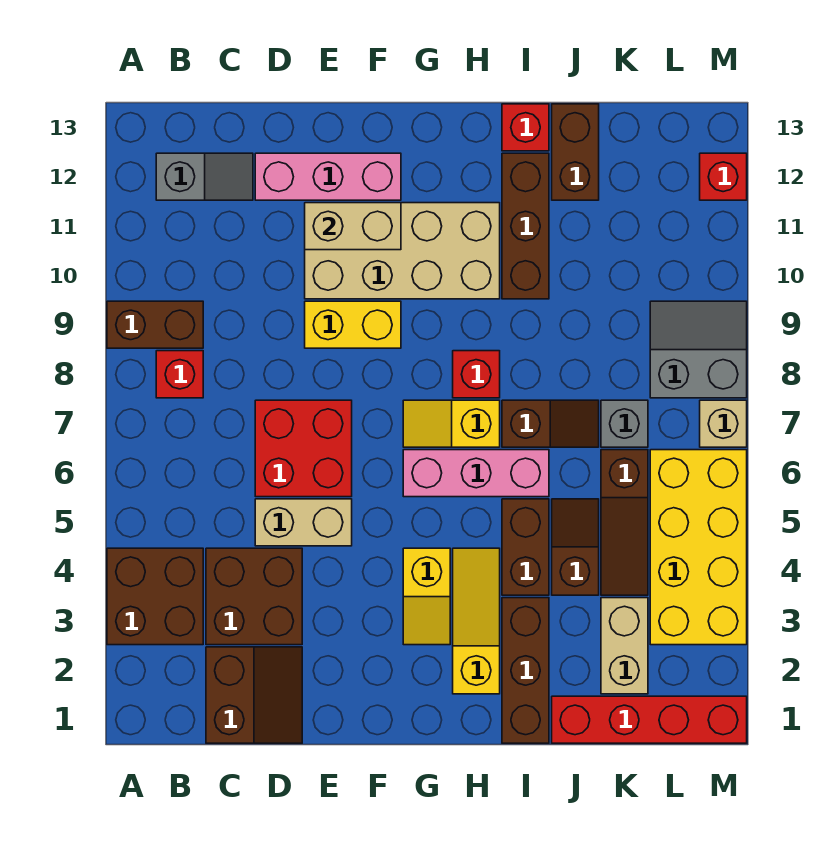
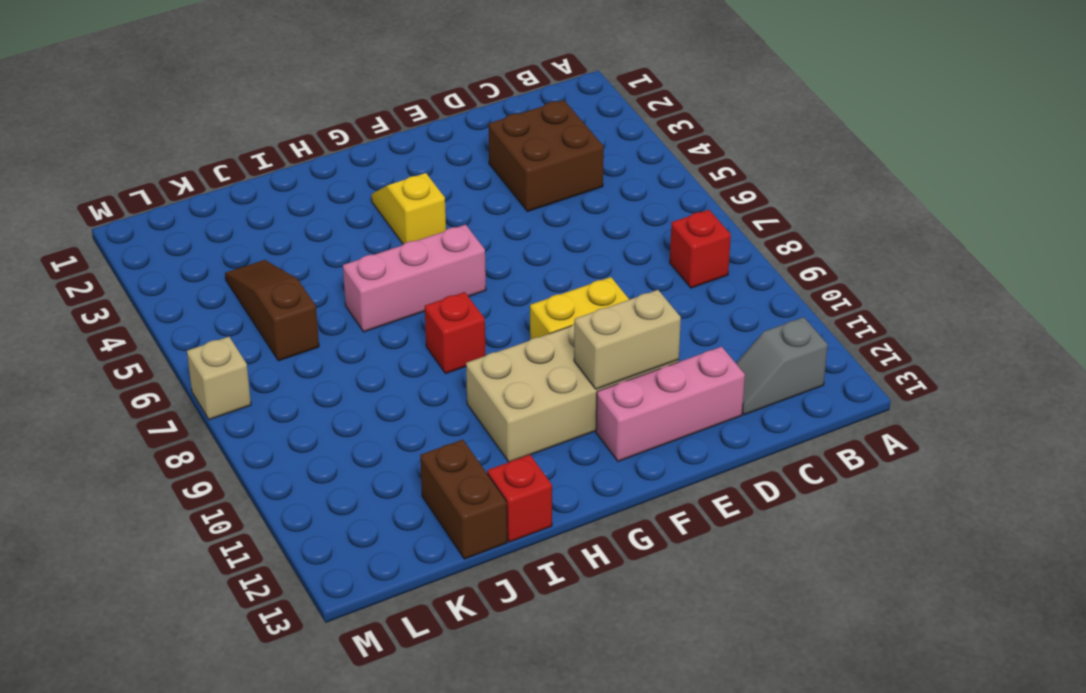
none -> brown brick A3:B4 level 1
none -> brown brick A9:B9 level 1
none -> brown slope C1:D2 level 1 top C
none -> tan brick D5:E5 level 1

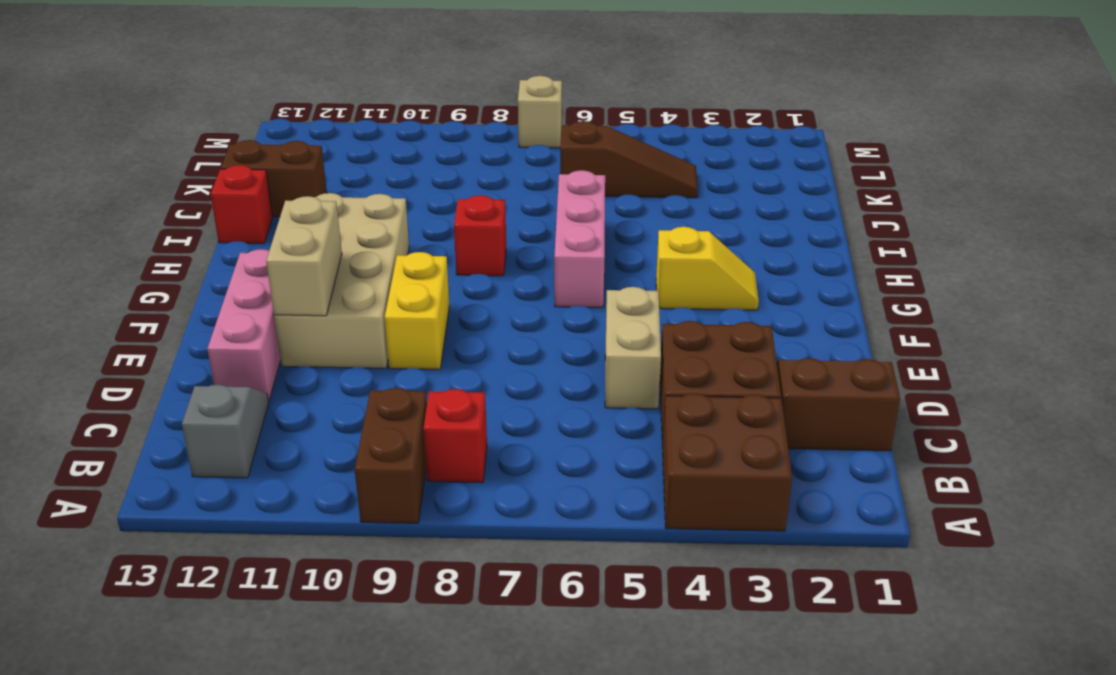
none -> red brick D6:E7 level 1
none -> yellow slope G7:H7 level 1 top H
none -> yellow slope H2:H4 level 1 top 2
none -> brown brick I1:I3 level 1

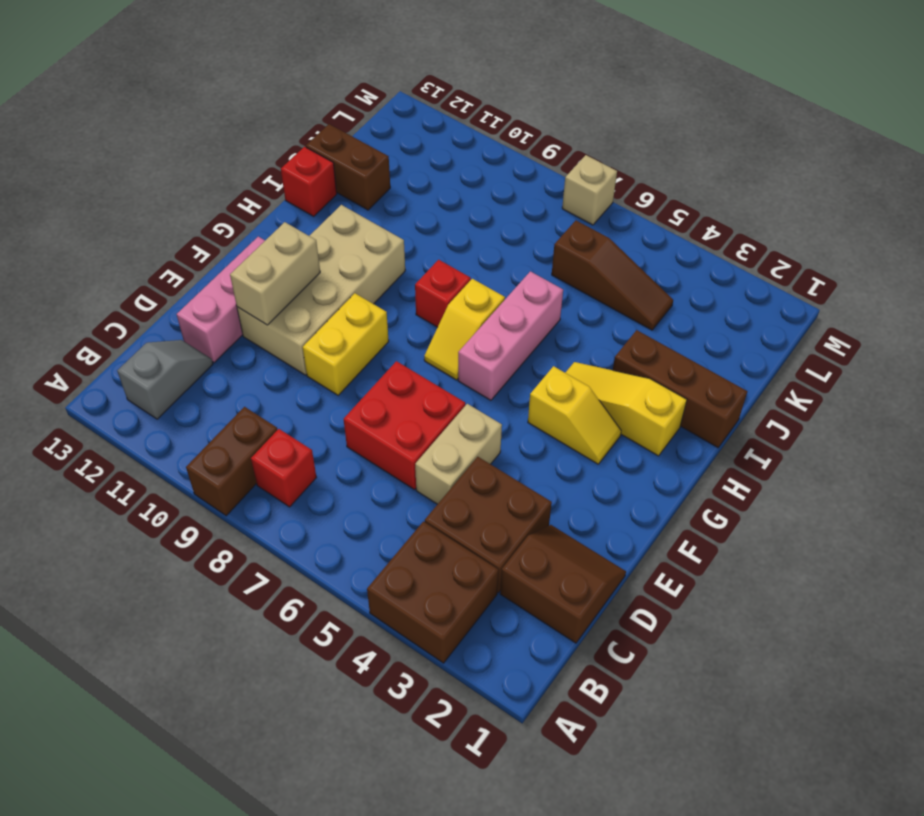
none -> brown brick I4:I5 level 1
none -> brown slope I7:J7 level 1 top I
none -> brown brick I10:I12 level 1
none -> red brick J1:M1 level 1

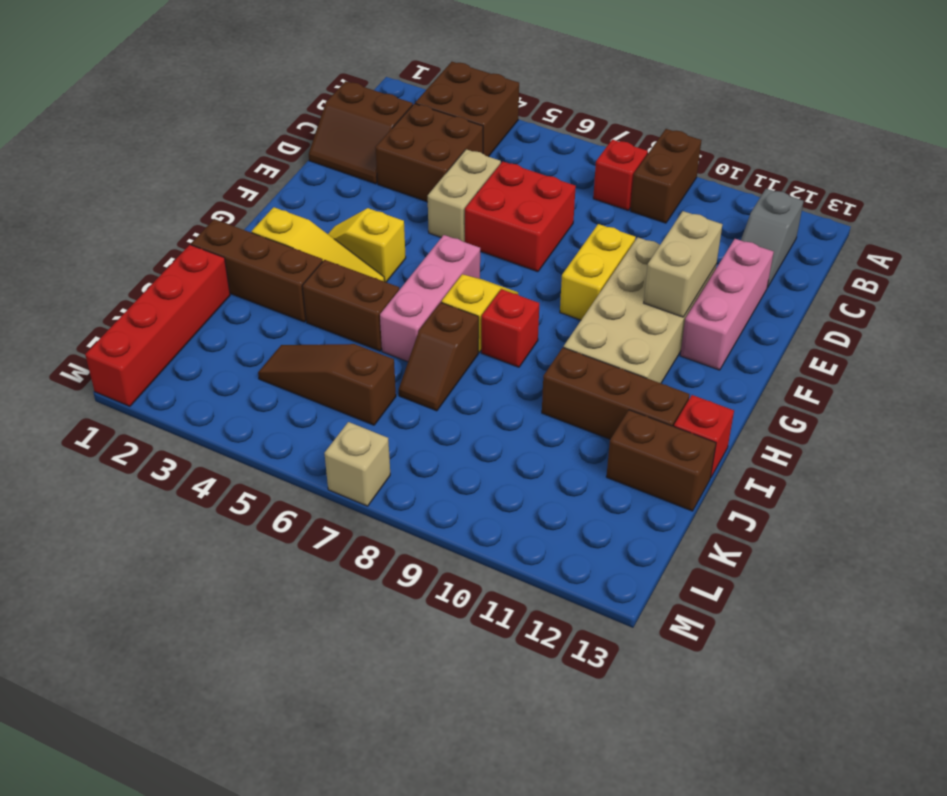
none -> brown slope J4:J5 level 1 top 4
none -> tan brick K2:K3 level 1
none -> grey brick K7 level 1
none -> yellow brick L3:M6 level 1

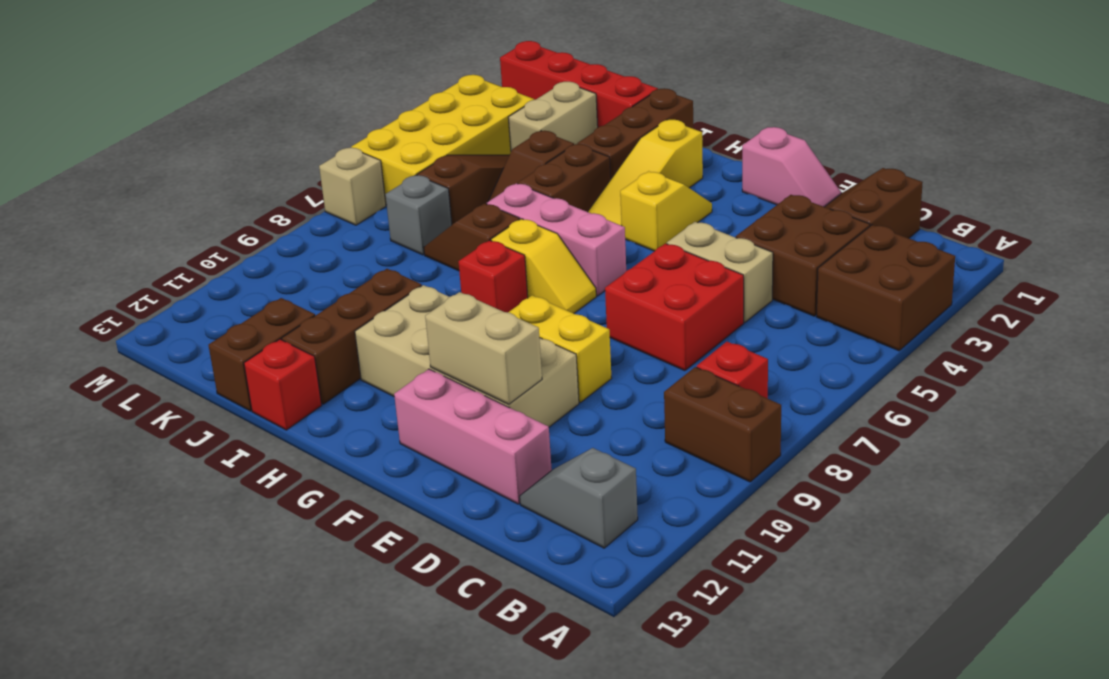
pink slope E1:F1 level 1 top F -> none
none -> grey slope L8:M9 level 1 top 8
none -> red brick M12 level 1

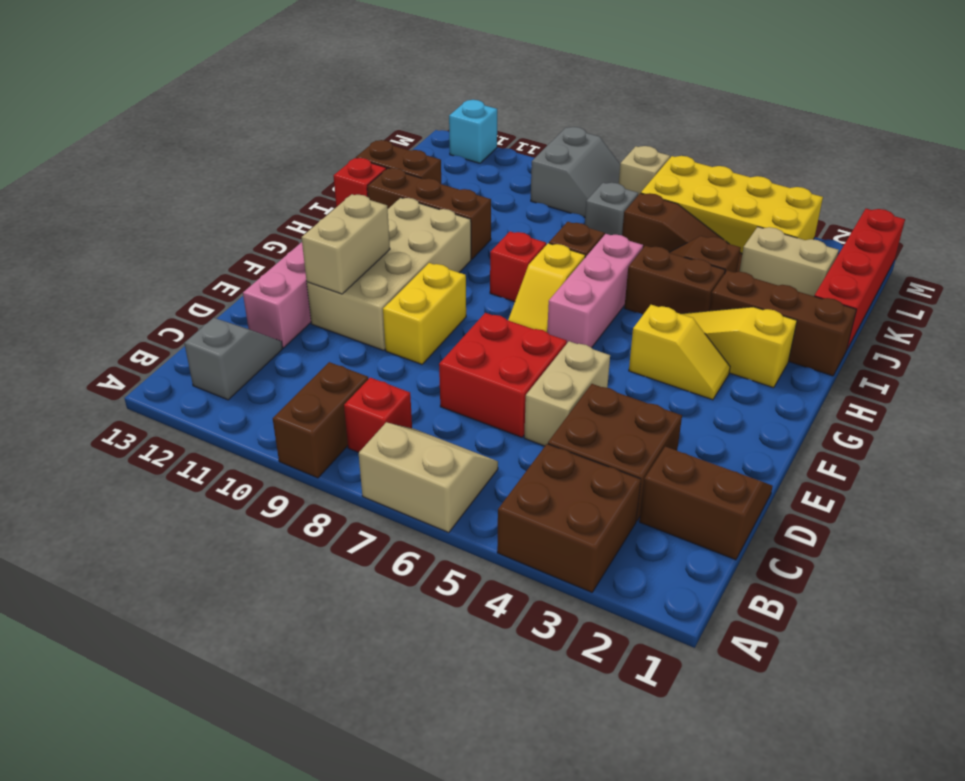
tan slope A6:B7 level 1 top A -> none
grey slope L8:M9 level 1 top 9 -> grey slope L8:M9 level 1 top 8
cyan brick M12 level 1 -> red brick M12 level 1

